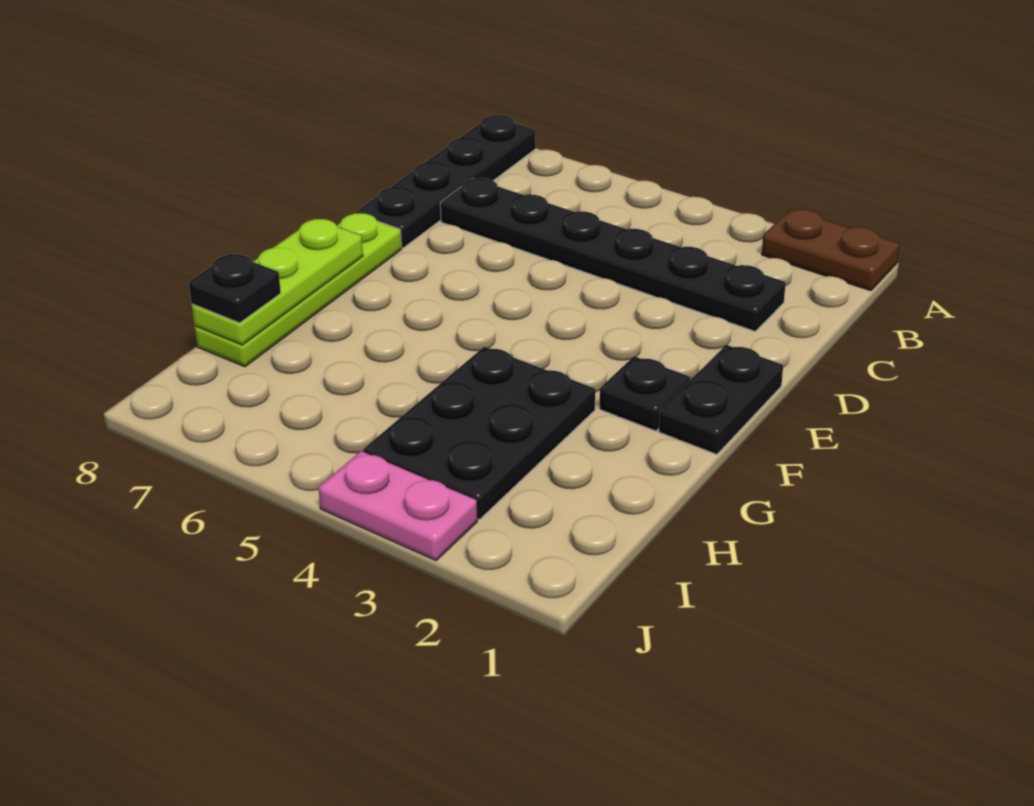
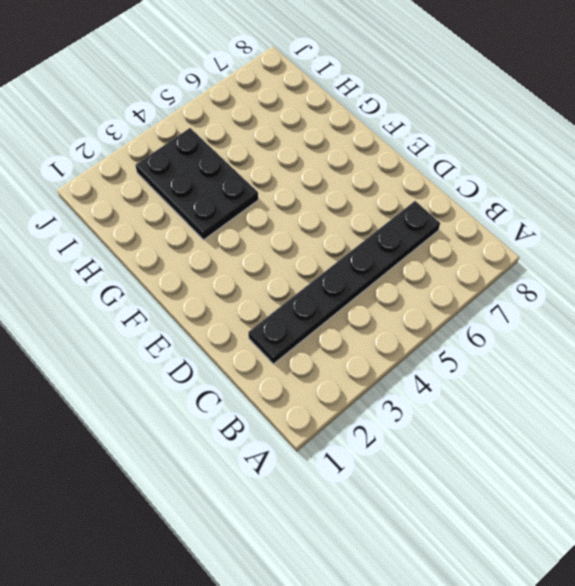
none -> brown plate A1:A2 level 1
none -> black plate A8:D8 level 1

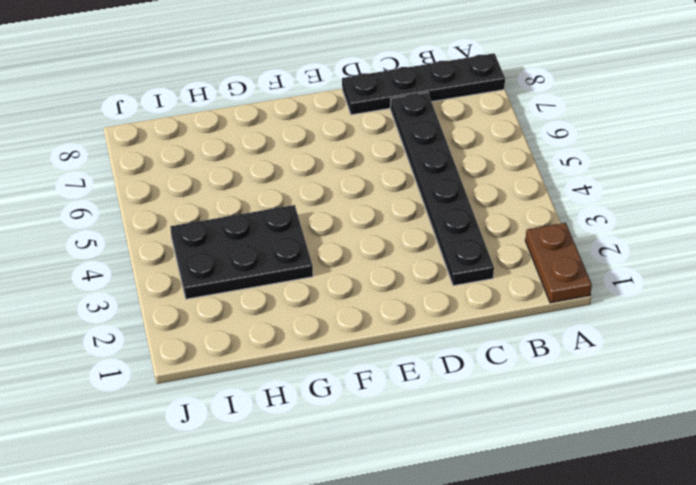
none -> black plate E1:F1 level 1
none -> lime plate E8:H8 level 1

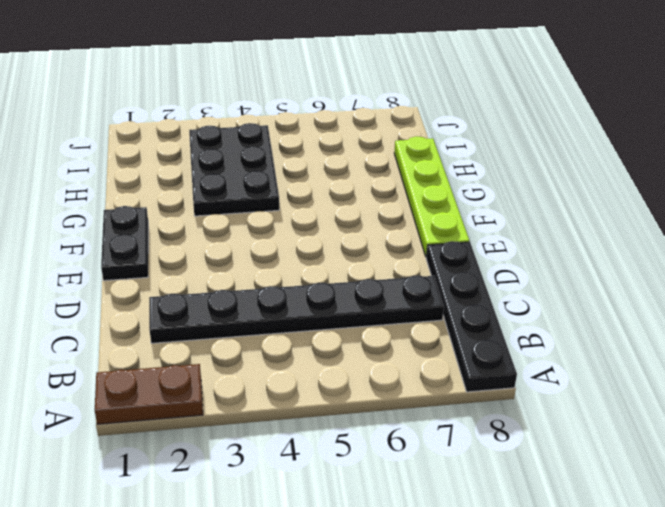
none -> black plate F2 level 1
none -> pink plate J3:J4 level 1

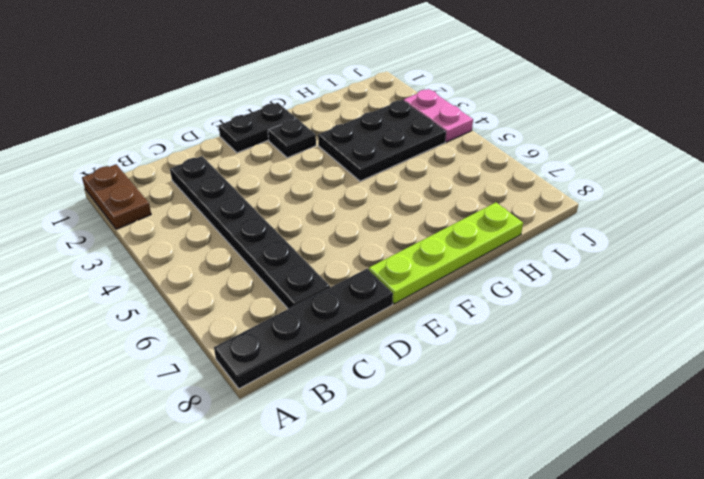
none -> lime plate F8:H8 level 2
none -> black plate H8 level 3

